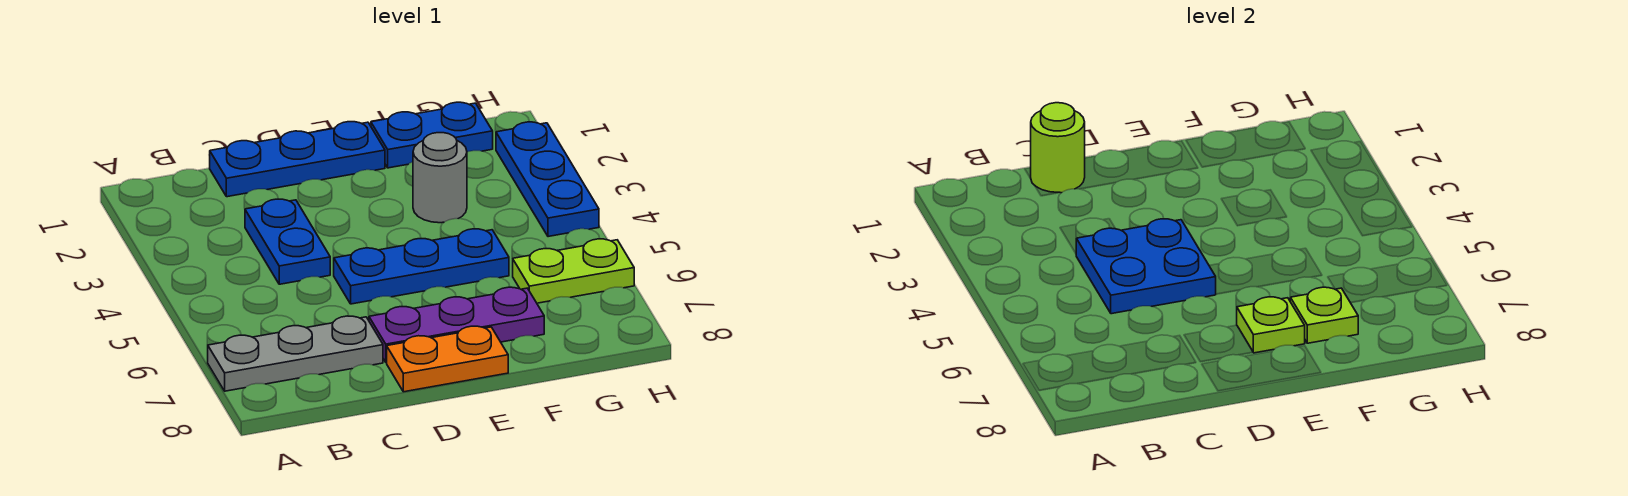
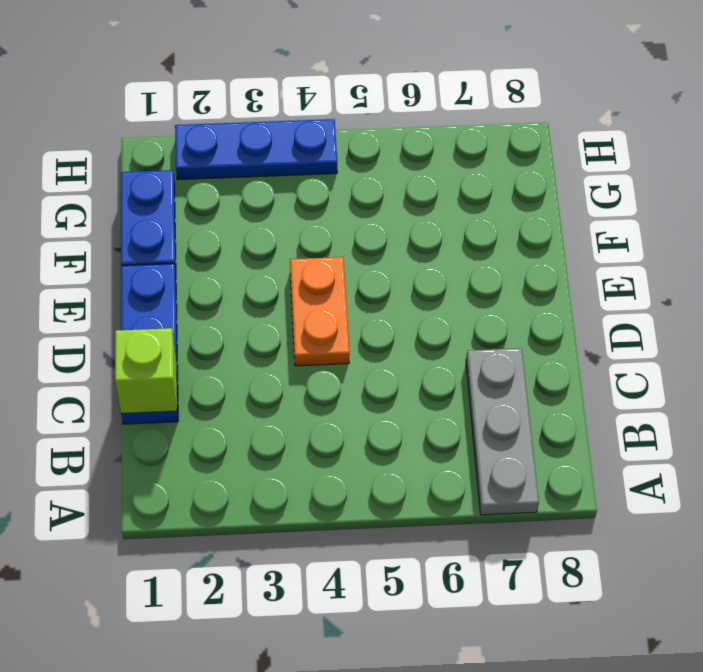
lime brick C1 level 2 -> lime round brick C1 level 2
orange plate D4:E4 level 1 -> orange plate D8:E8 level 1
none -> blue plate C3:C4 level 1
none -> blue plate D5:F5 level 1
none -> purple plate D7:F7 level 1

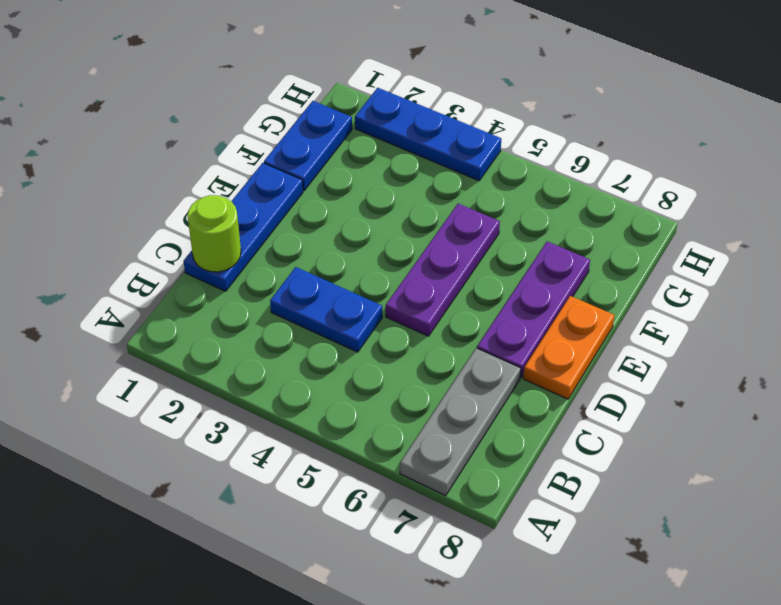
purple plate D5:F5 level 1 -> blue plate D5:F5 level 1
none -> grey round brick F3 level 1
none -> lime plate G6:H6 level 1
none -> blue plate C4:D5 level 2

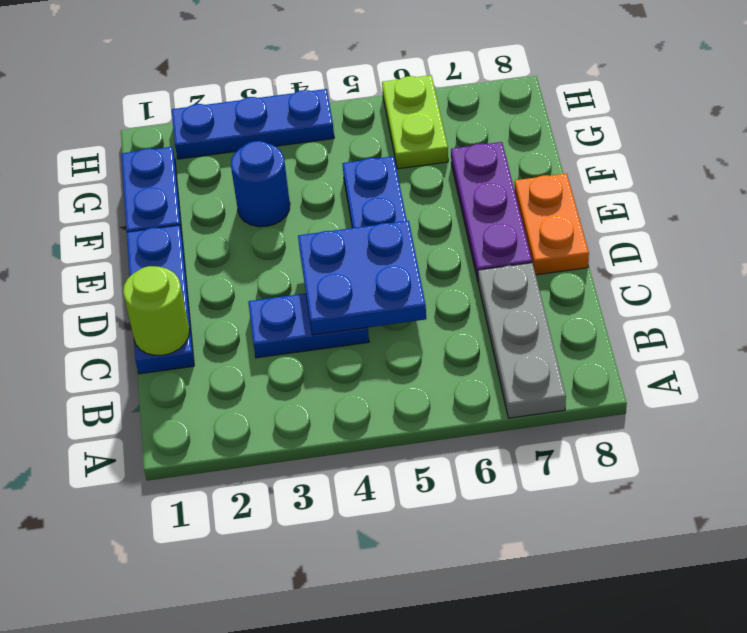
blue round brick F3 level 1 -> grey round brick F3 level 1
none -> lime plate E7 level 2
none -> lime plate F7 level 2

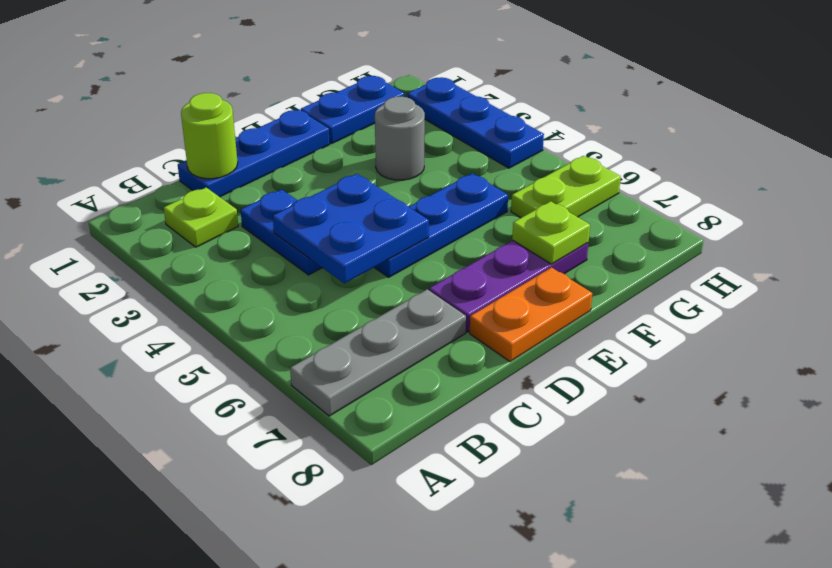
lime plate B2 level 1 -> lime plate E7 level 2

